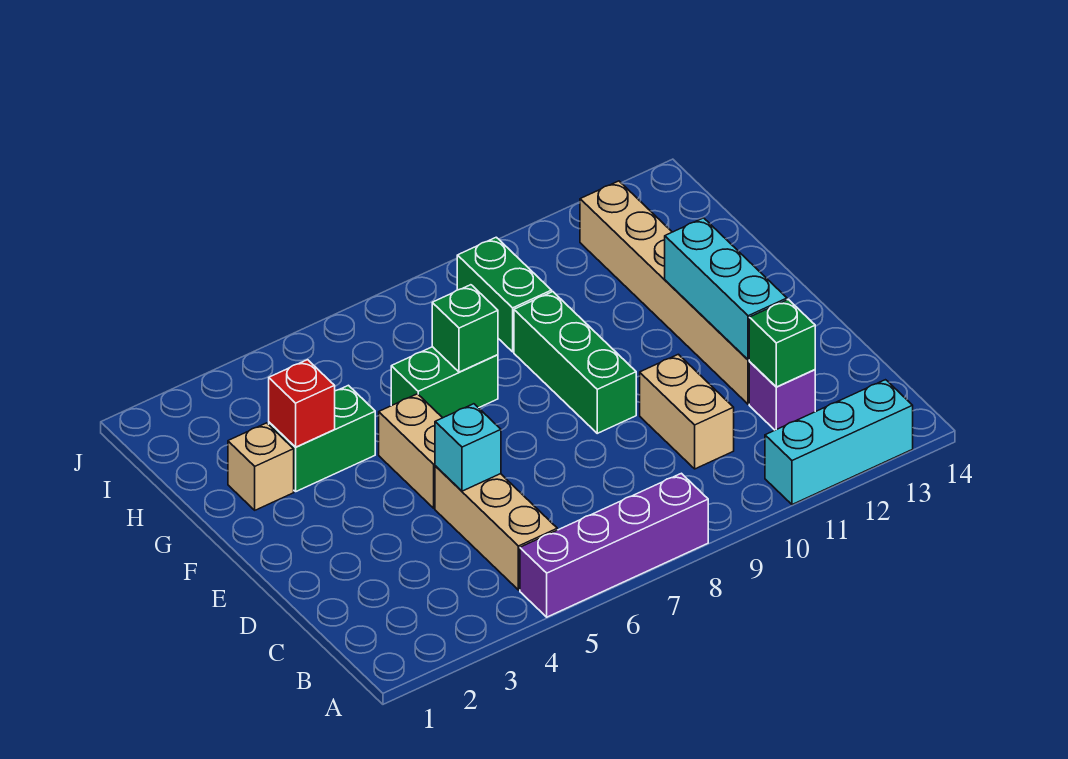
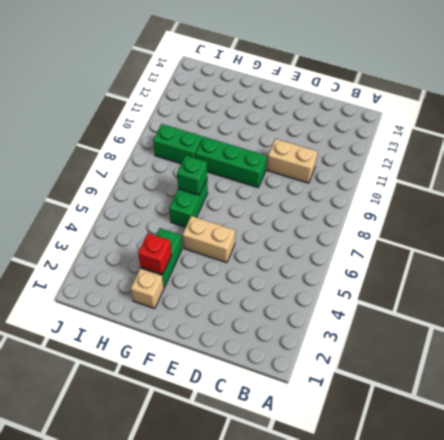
none -> purple brick A5:A8 level 1
none -> cyan brick A11:A13 level 1
none -> tan brick B5:D5 level 1

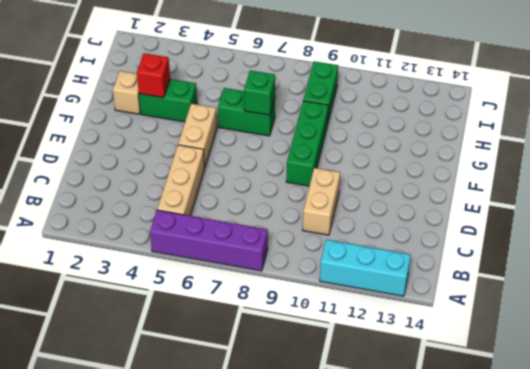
none -> purple brick C12 level 1
none -> tan brick D12:I12 level 1
none -> green brick C12 level 2

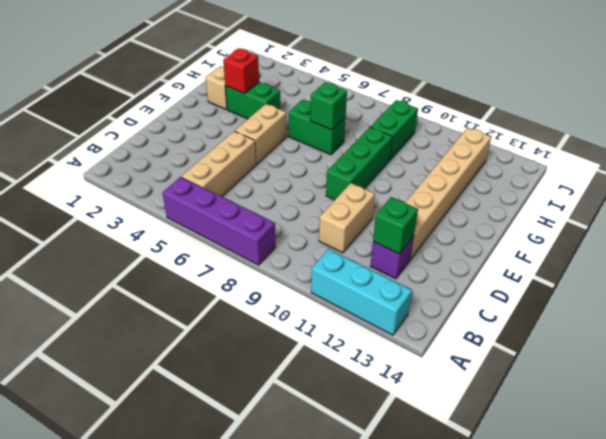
none -> cyan brick D5 level 2
none -> cyan brick D12:F12 level 2

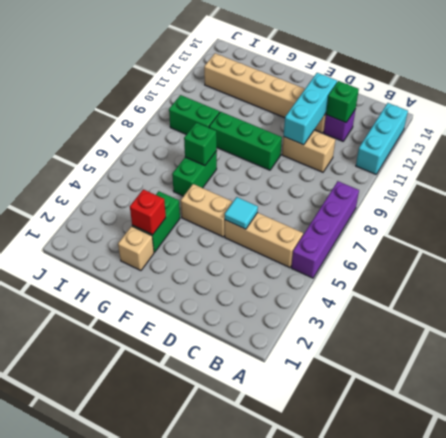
cyan tile D5 level 2 -> cyan brick D5 level 2
cyan brick D10:D12 level 2 -> cyan brick D12:F12 level 2

